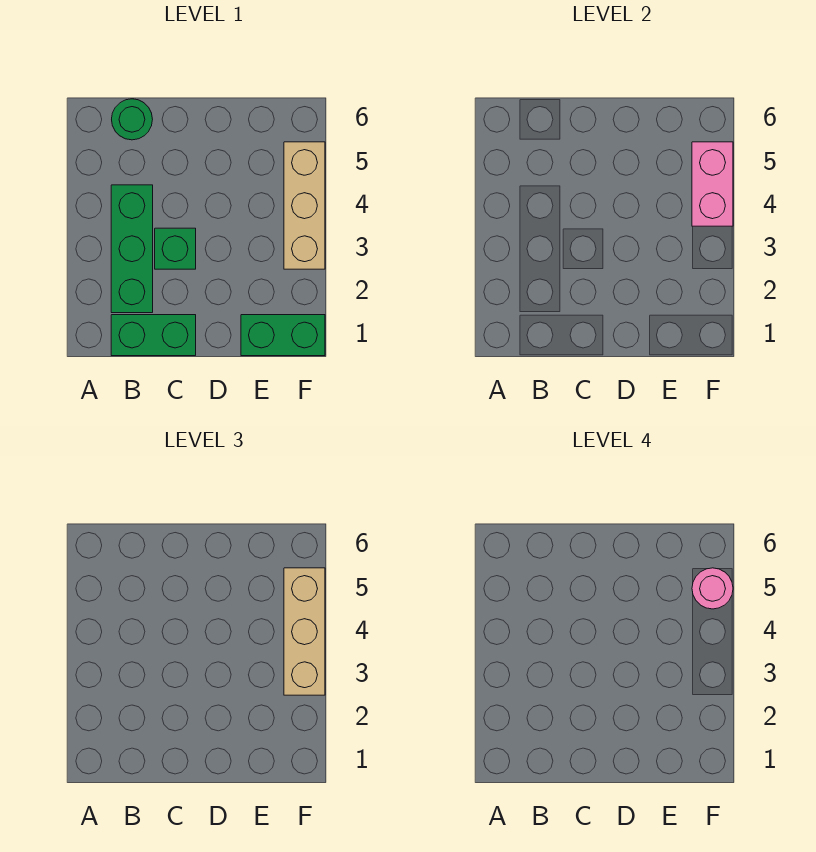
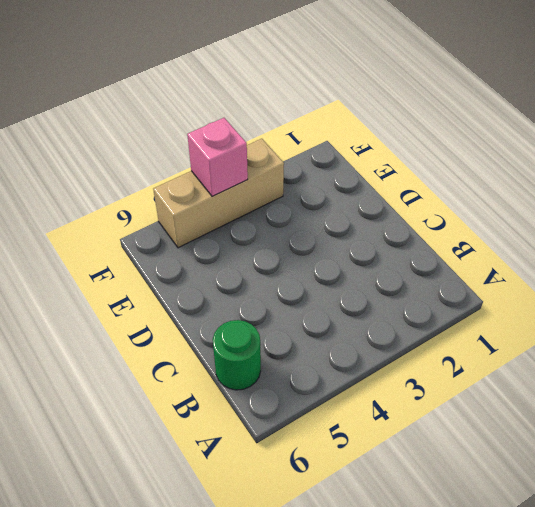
pink brick F4 level 2 -> pink brick F4:F5 level 2
none -> green brick B1:C1 level 1
none -> green brick B2:B4 level 1

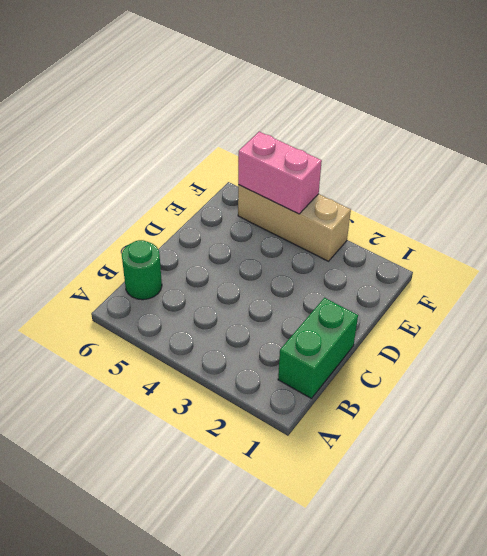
none -> green brick B2:B4 level 1
none -> green brick C3 level 1

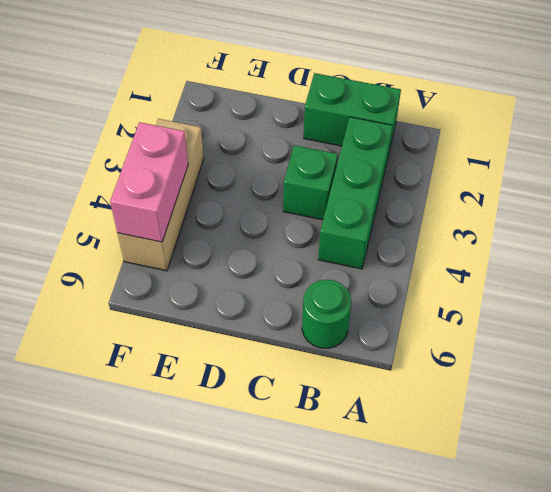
none -> green brick E1:F1 level 1
none -> tan brick F3:F5 level 3

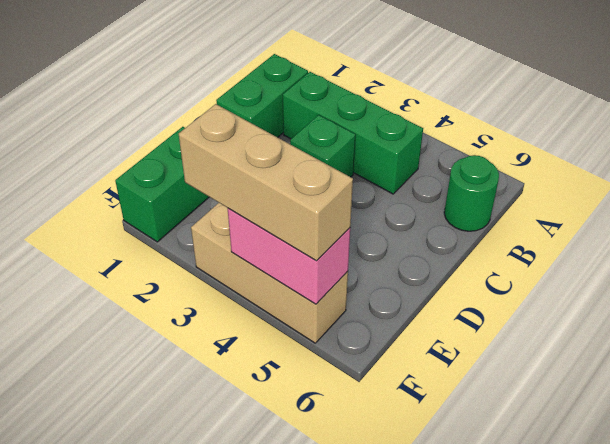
none -> pink round brick F5 level 4

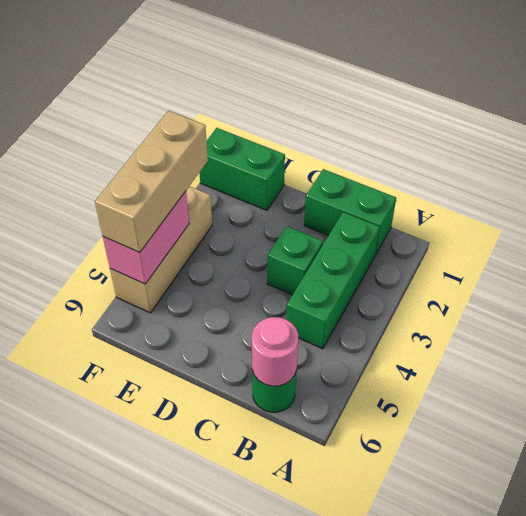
pink round brick B6 level 2 -> pink round brick F5 level 4

